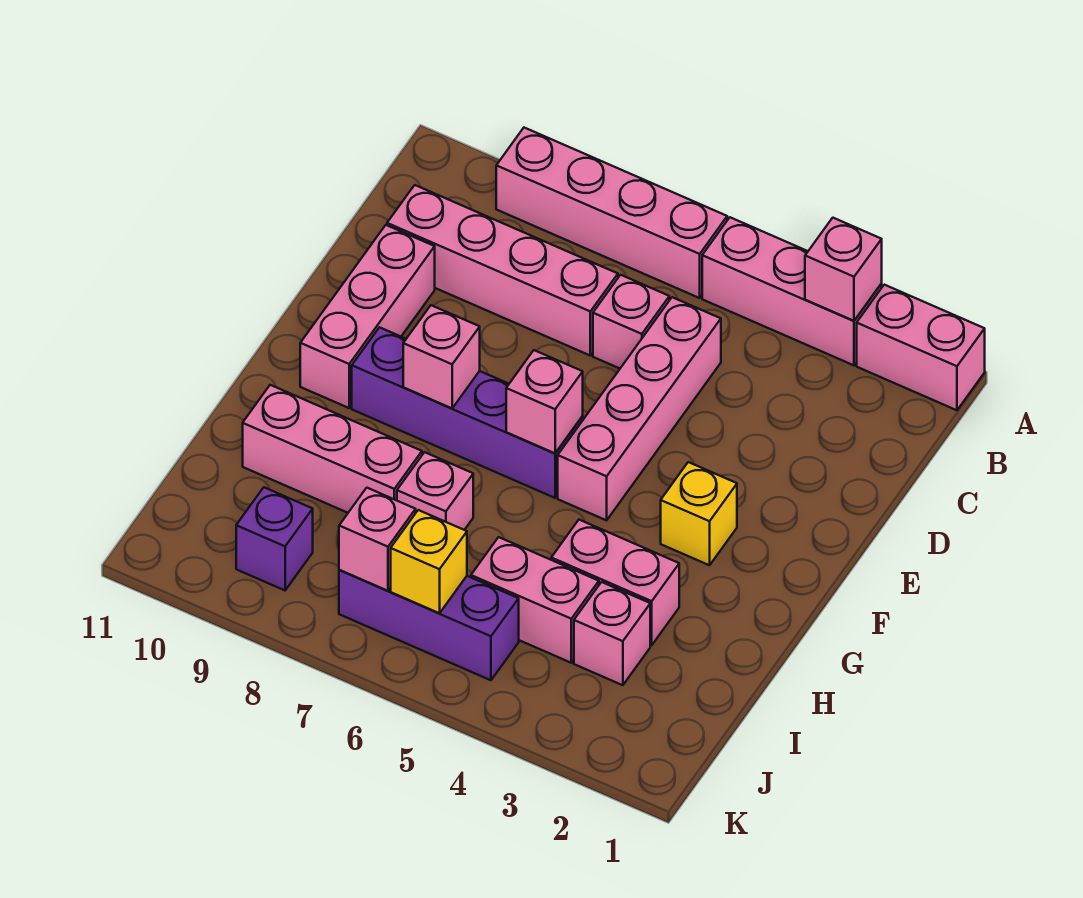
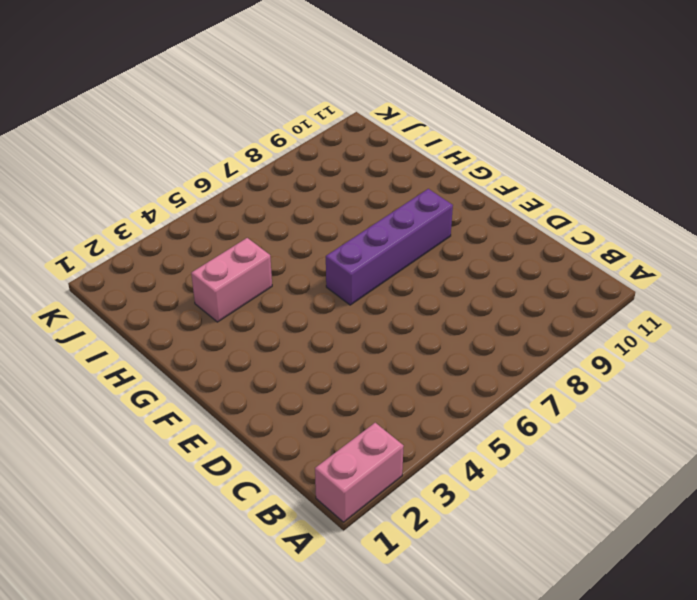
none -> pink brick A3:A5 level 1
none -> pink brick A6:A9 level 1
none -> pink brick C5:F5 level 1

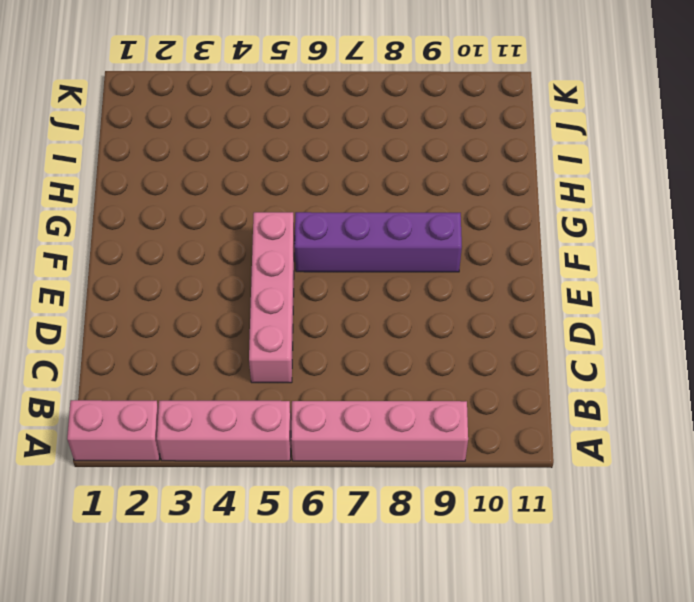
none -> pink brick C6 level 1
none -> pink brick C7:C10 level 1
none -> pink brick D10:F10 level 1

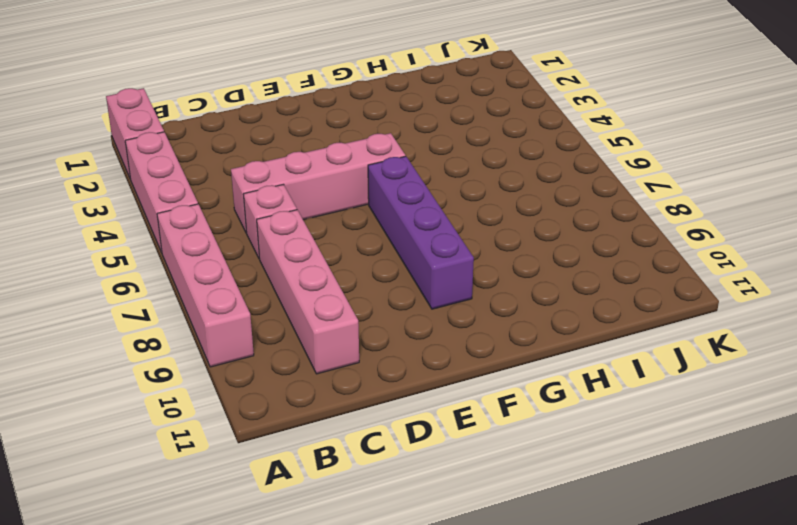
none -> pink brick D10:F10 level 1
none -> yellow brick F3 level 1
none -> pink brick H3:H4 level 1

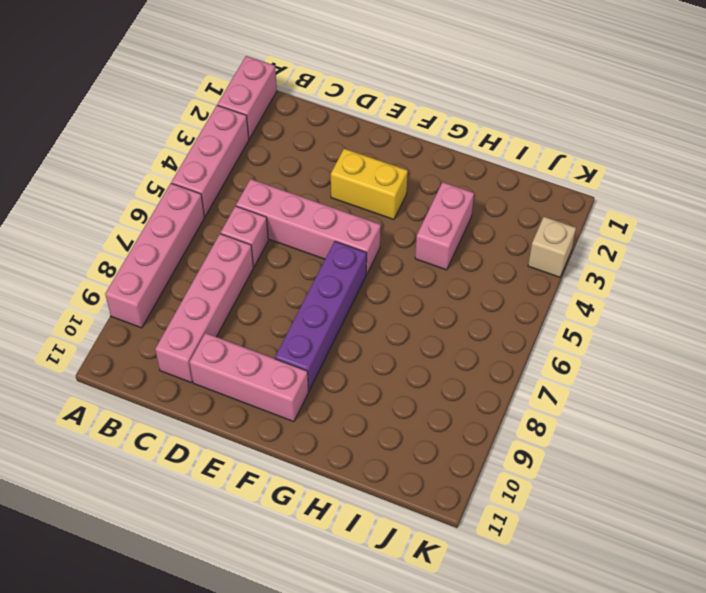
yellow brick E3:F3 level 1 -> yellow brick F3 level 1
tan brick K3 level 1 -> none
none -> pink brick H7 level 1
none -> pink brick H8:H10 level 1
none -> pink brick I3 level 1

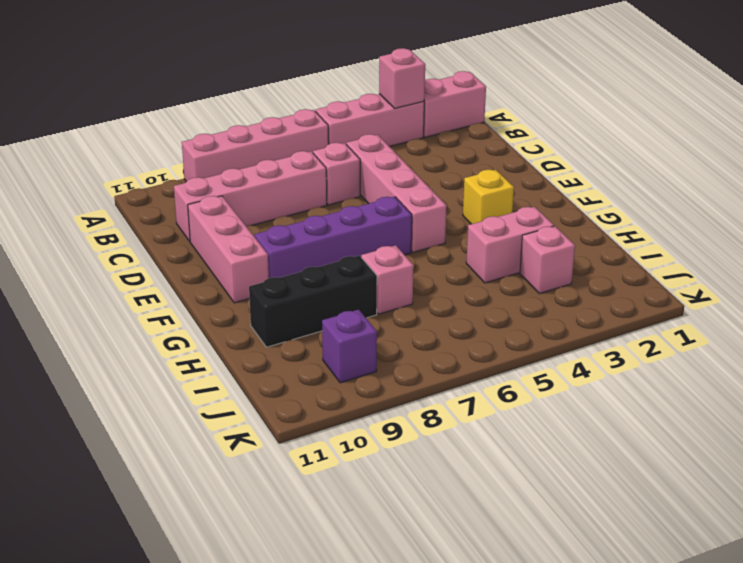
black brick H8:H10 level 1 -> pink brick H8:H10 level 1
none -> pink brick I4:I5 level 1
none -> purple brick J5:J7 level 1
none -> pink brick F6 level 2

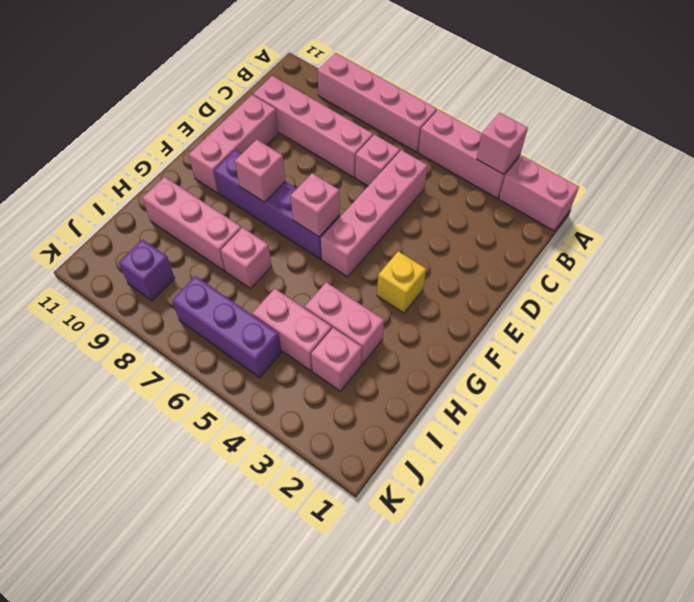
none -> yellow brick J6 level 2
none -> pink brick J7 level 2

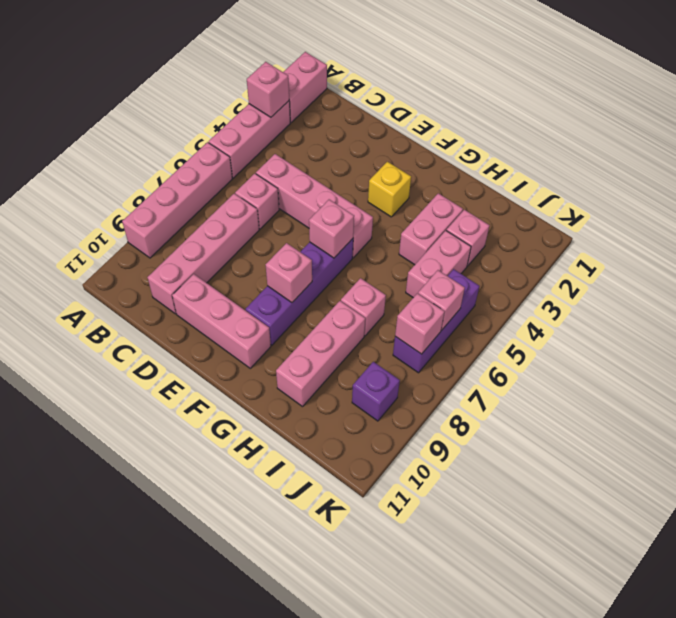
pink brick J6 level 2 -> yellow brick J6 level 2

